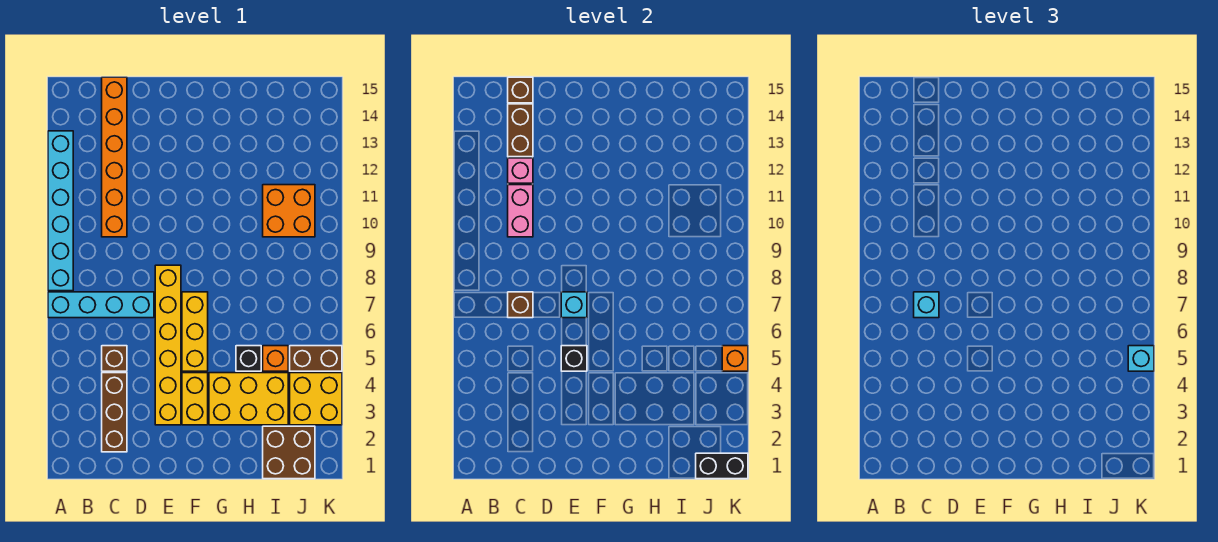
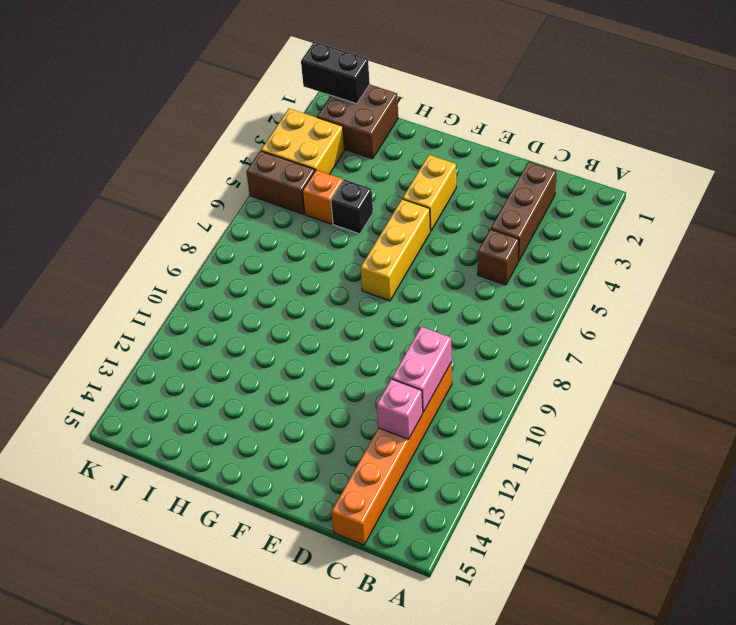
none -> cyan brick A7:D7 level 1
none -> cyan brick A8:A13 level 1
none -> yellow brick E3:E8 level 1

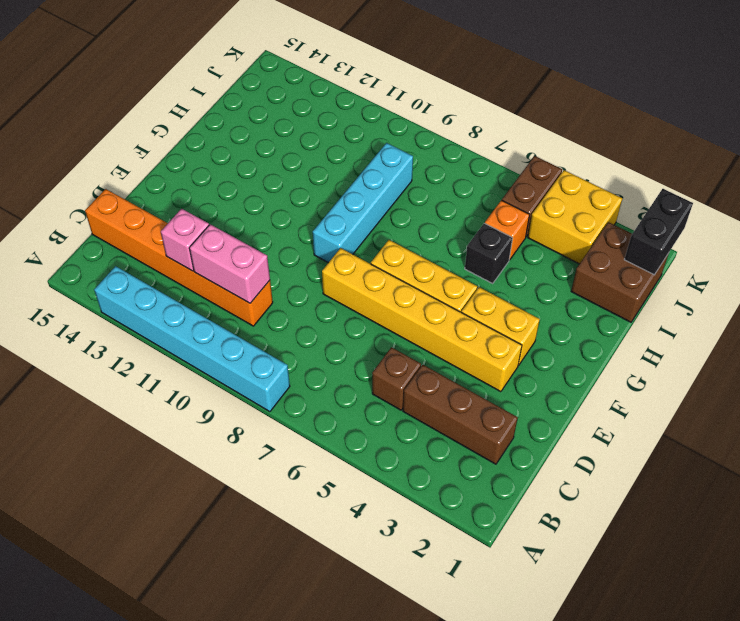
cyan brick F9:I9 level 1 -> cyan brick A7:D7 level 1
none -> yellow brick G3:I4 level 1
none -> orange brick I10:J11 level 1
none -> brown brick C7 level 2

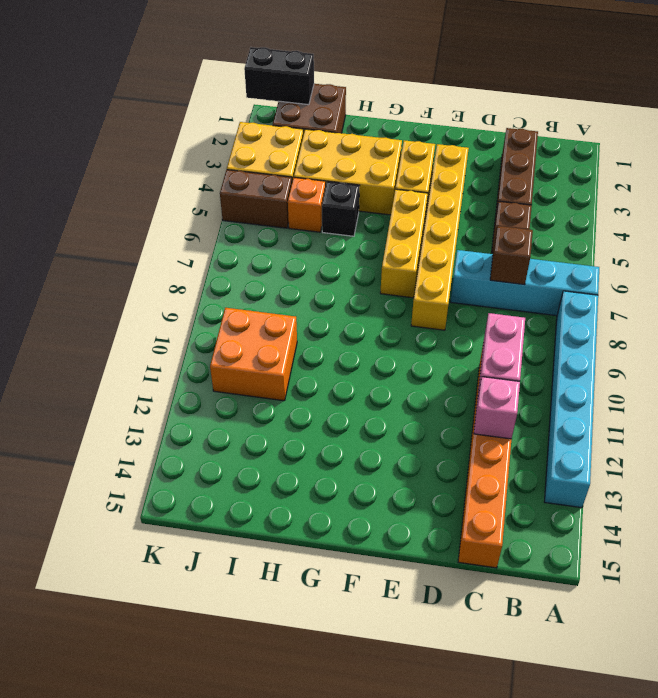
none -> brown brick C13:C14 level 2
none -> brown brick C15 level 2
none -> black brick E5 level 2

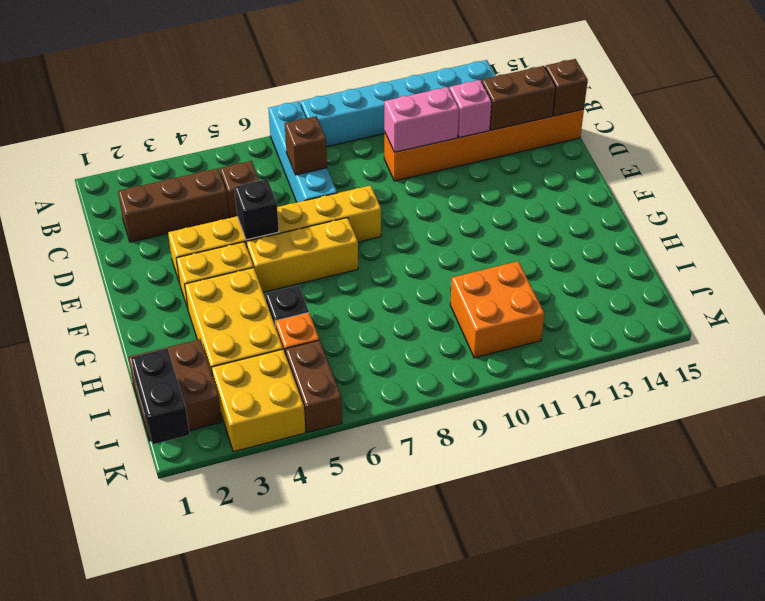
none -> cyan brick E7 level 2
none -> orange brick K5 level 2
none -> cyan brick C7 level 3

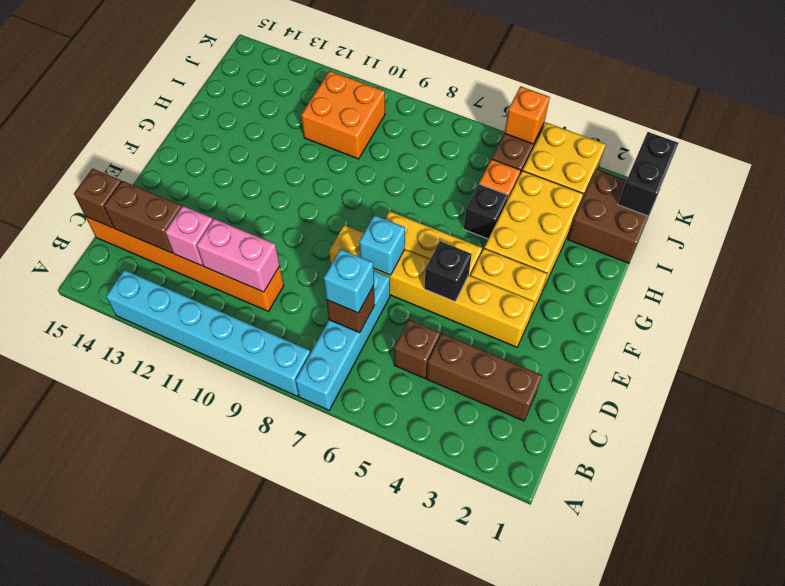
none -> cyan brick K5 level 3

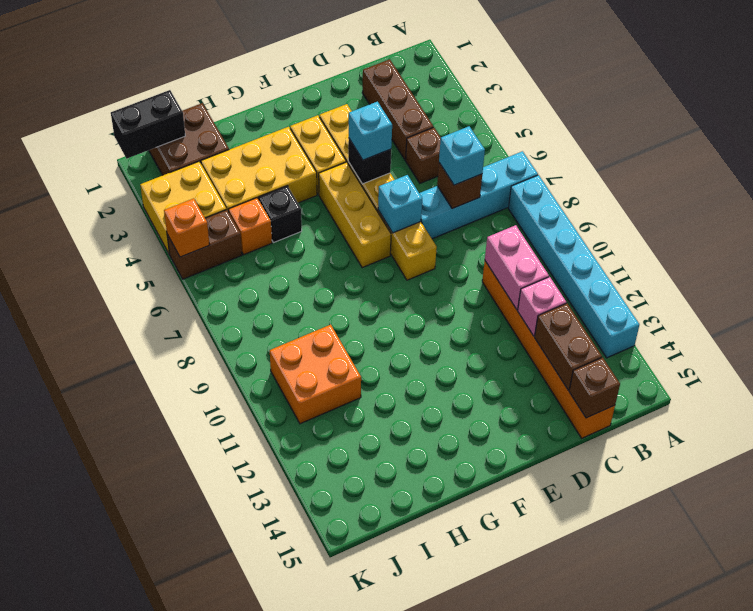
cyan brick E5 level 3 -> cyan brick K5 level 3

